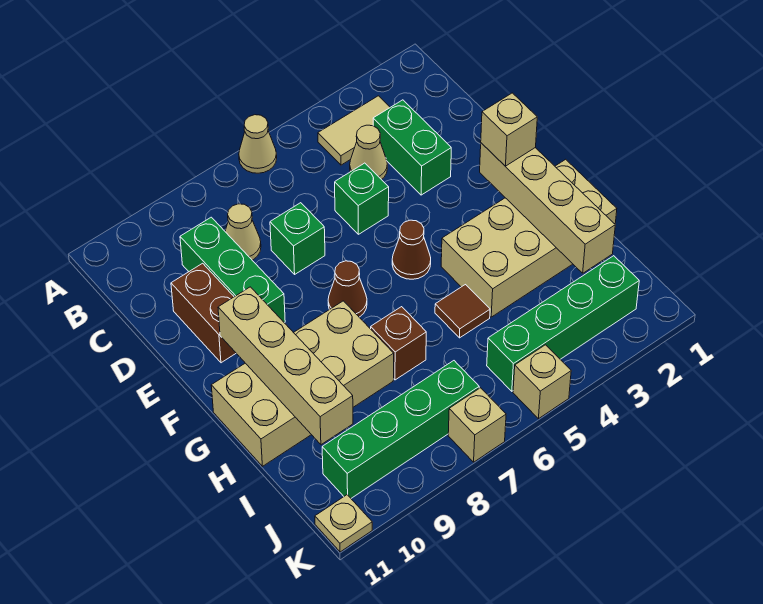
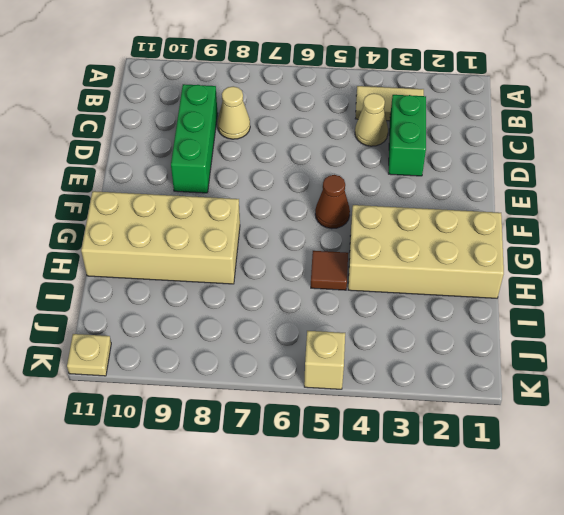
none -> tan cone A6 level 1
none -> green brick D5 level 1
none -> green brick D7 level 1

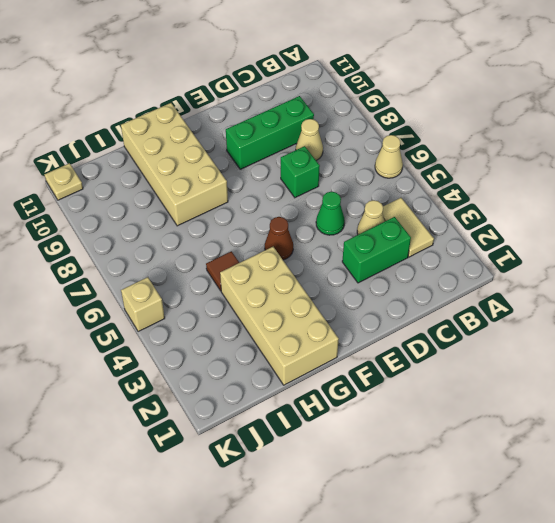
green cone D5 level 1 -> green brick D5 level 1
none -> brown brick D10:E10 level 1
none -> brown cone F7 level 1
none -> brown brick H7 level 1

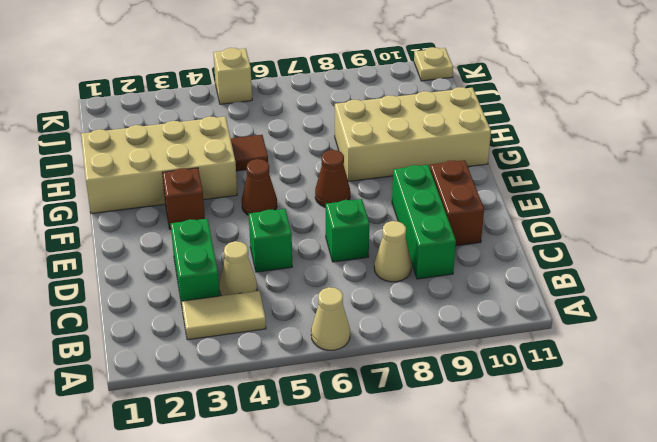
brown brick F3 level 1 -> brown brick H7 level 1
none -> green brick J2:J5 level 1
none -> green brick J7:J10 level 1
none -> tan brick K7 level 1

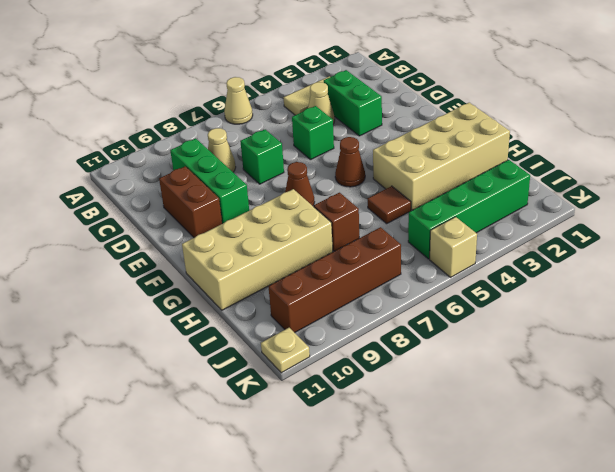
brown brick J7:J10 level 1 -> green brick J7:J10 level 1
none -> tan brick K7 level 1
none -> tan brick F2:I2 level 2
none -> tan brick F10:I10 level 2

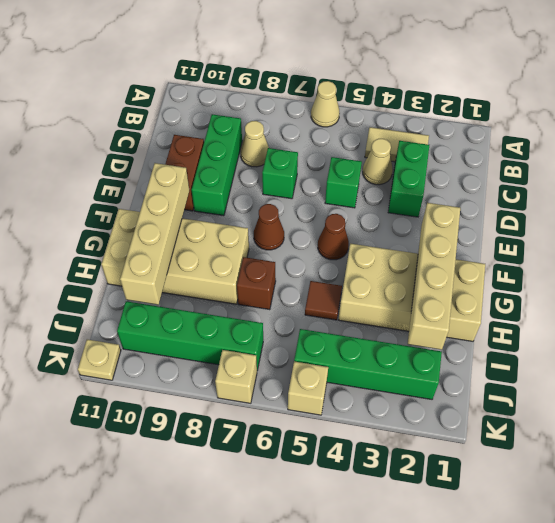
none -> tan brick F2 level 3

